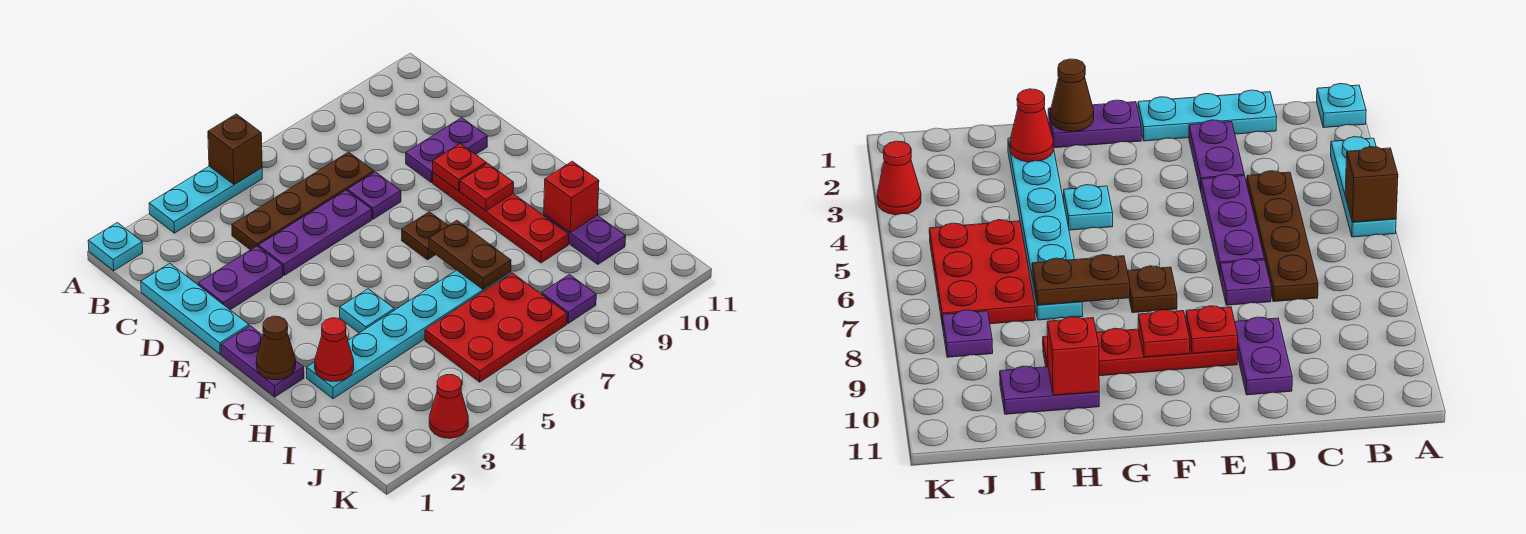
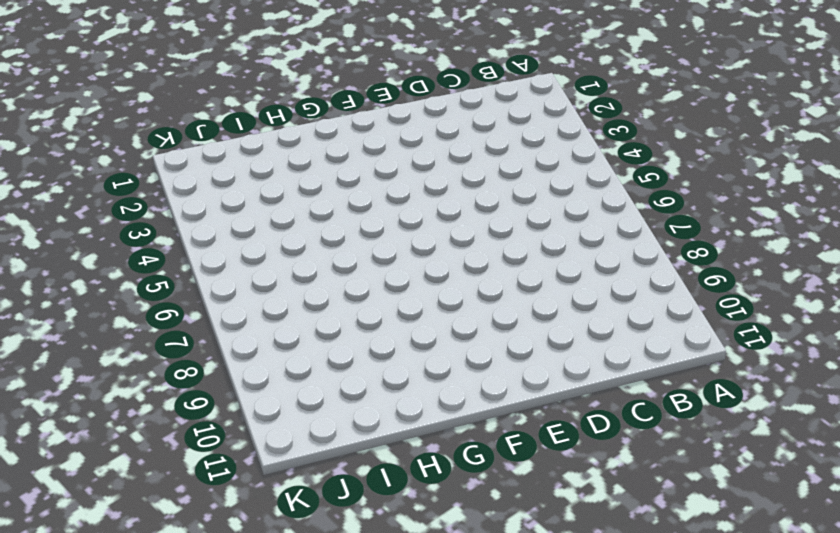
none -> cyan plate A1 level 1
none -> cyan plate A3:A5 level 1
none -> cyan plate C1:E1 level 1

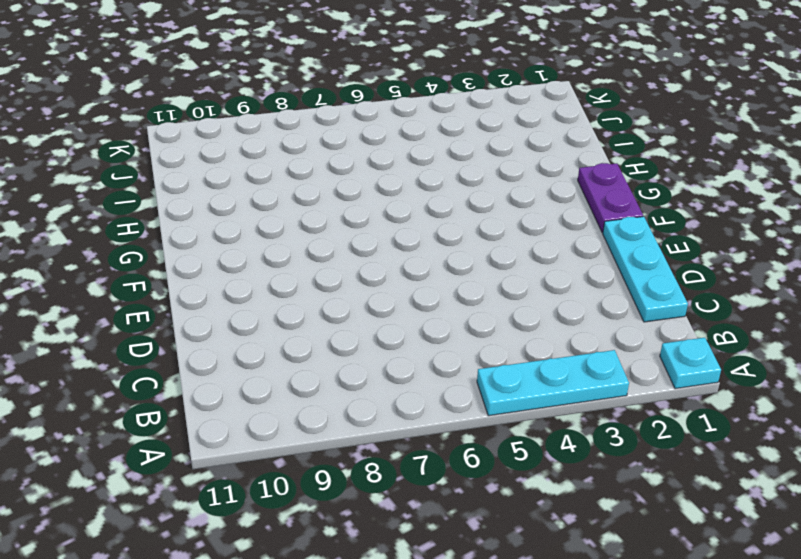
none -> brown plate C4:C7 level 1
none -> purple plate D2:D3 level 1
none -> purple plate D4:D6 level 1

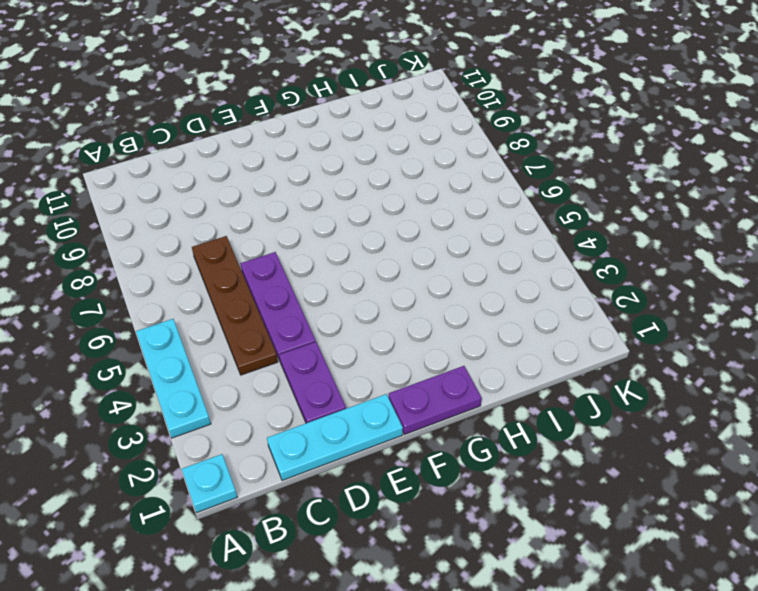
none -> purple plate D7 level 1
none -> purple plate D9:D10 level 1
none -> red plate E9:H9 level 1

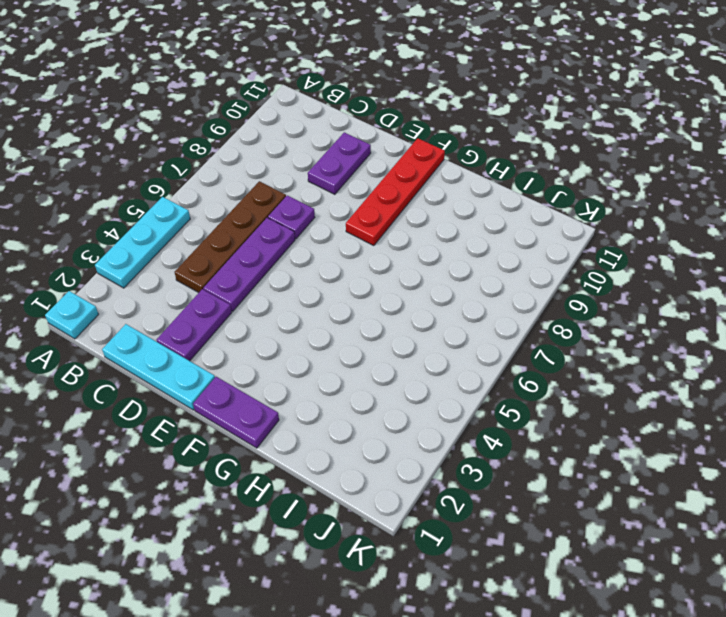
red plate F8:F11 level 1 -> red plate E9:H9 level 1
none -> brown plate F7 level 1
none -> cyan plate G4 level 1
none -> cyan plate H2:H7 level 1

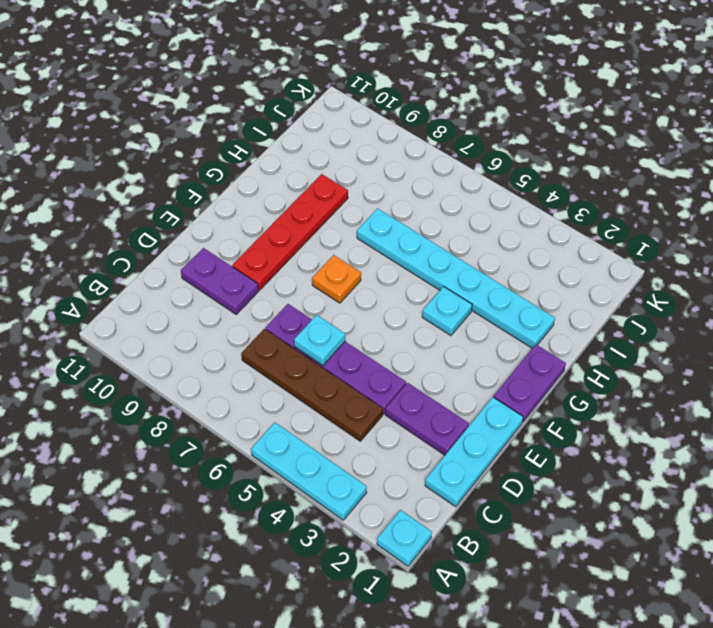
cyan plate D6 level 2 -> none
orange plate F7 level 1 -> brown plate F7 level 1
none -> purple plate H10:I10 level 1
none -> red plate I5:J7 level 1
none -> purple plate J8 level 1

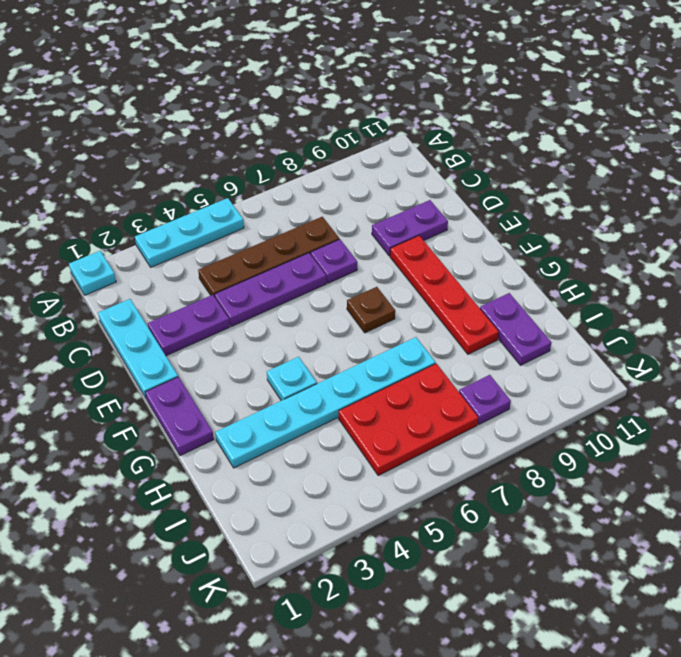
none -> red cone K3 level 1
none -> brown brick A5 level 2
none -> red plate E9 level 2

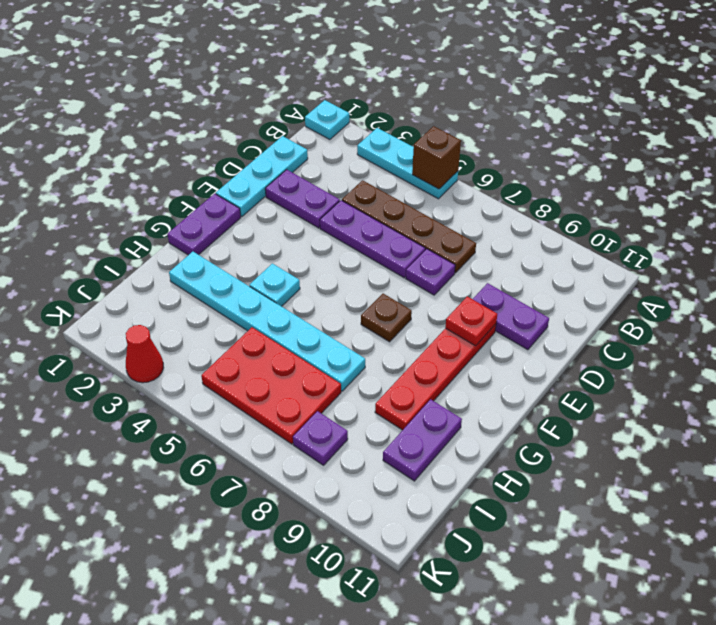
none -> red plate F9 level 2
none -> brown cone G1 level 2
none -> brown plate G7:H7 level 2

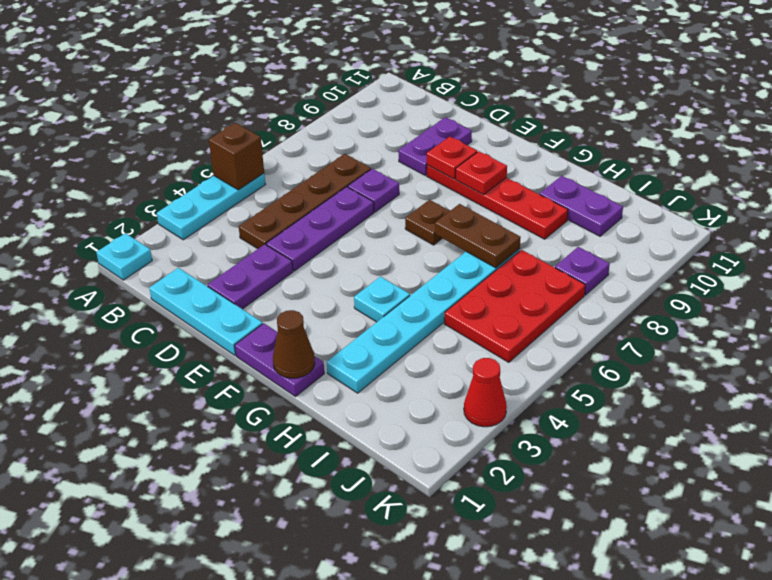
none -> red cone H2 level 2
none -> red brick H10 level 2

